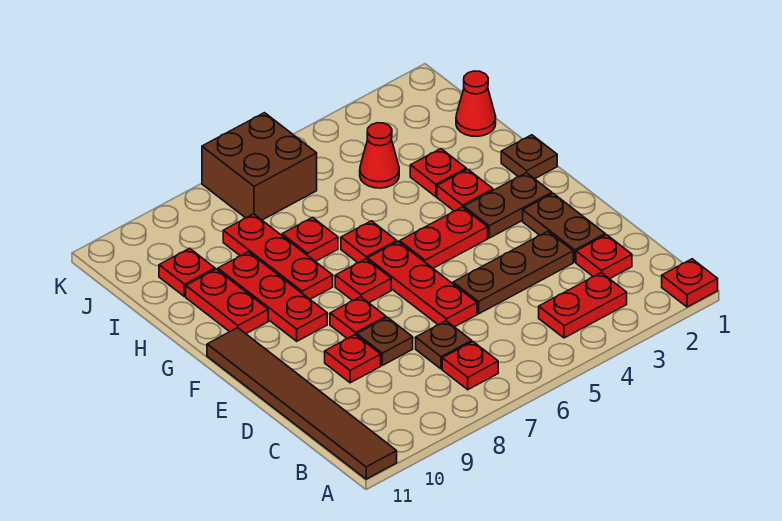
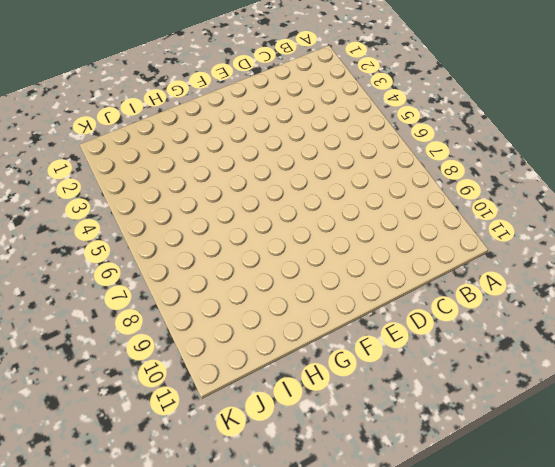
none -> red plate A1 level 1
none -> brown tile A11:F11 level 1
none -> red plate B3:B4 level 1

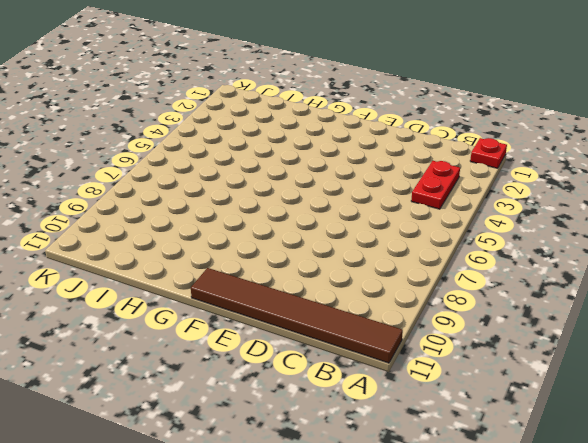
none -> red plate B7 level 1
none -> red plate C2 level 1
none -> brown plate C7 level 1

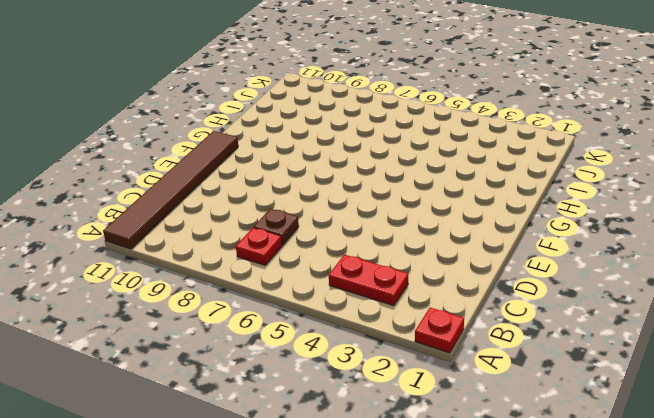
none -> red plate C2 level 1
none -> brown plate D2:E2 level 1
none -> brown plate D3:D5 level 1

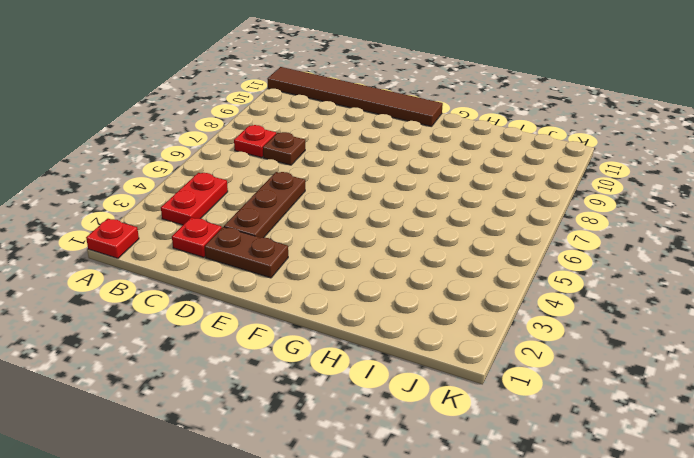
none -> red plate D6:F6 level 1
none -> brown plate D8 level 1
none -> red plate D9 level 1

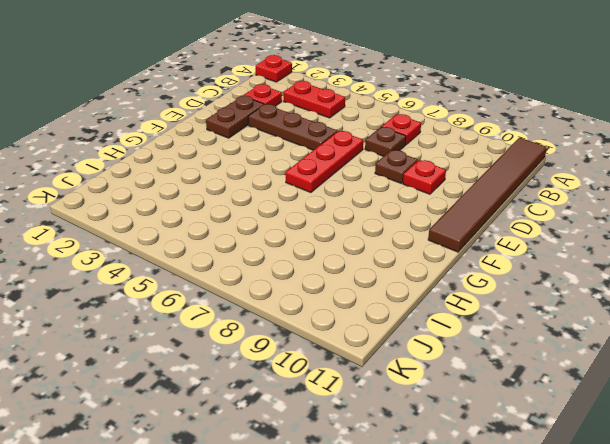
none -> red plate E8 level 1
none -> brown plate F2:F3 level 1
none -> red plate F4:F5 level 1

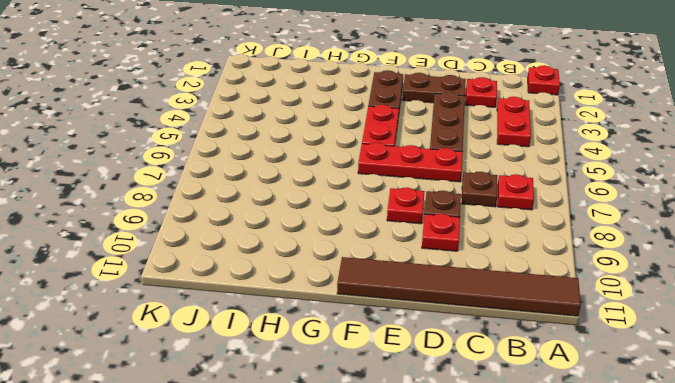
none -> red plate F7 level 1
none -> red plate F9:H9 level 1
none -> brown plate G1 level 1

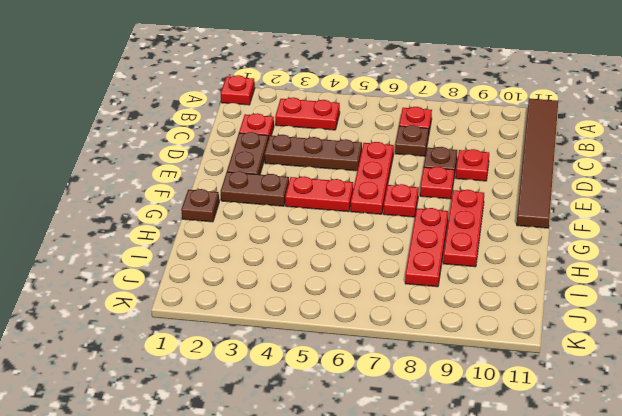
none -> red plate G3 level 1
none -> red plate G6 level 1
none -> red plate G10:H10 level 1

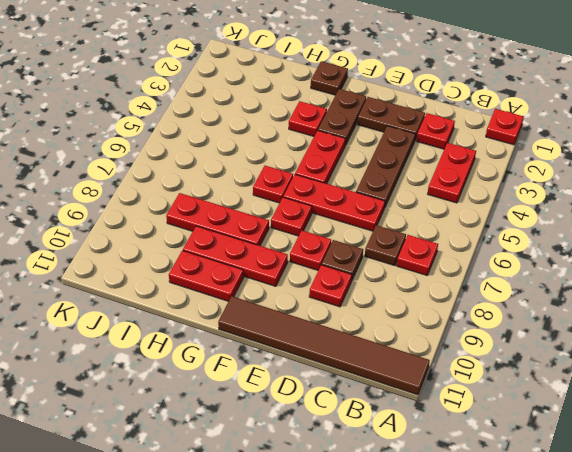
none -> red plate H3 level 1
none -> red plate H7 level 1
none -> red cone I1 level 1

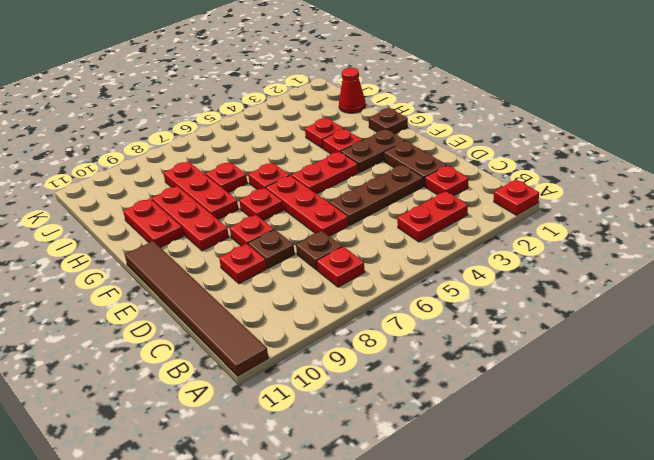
none -> red cone I4 level 1
none -> red plate I10 level 1
none -> brown brick J6:K7 level 1

